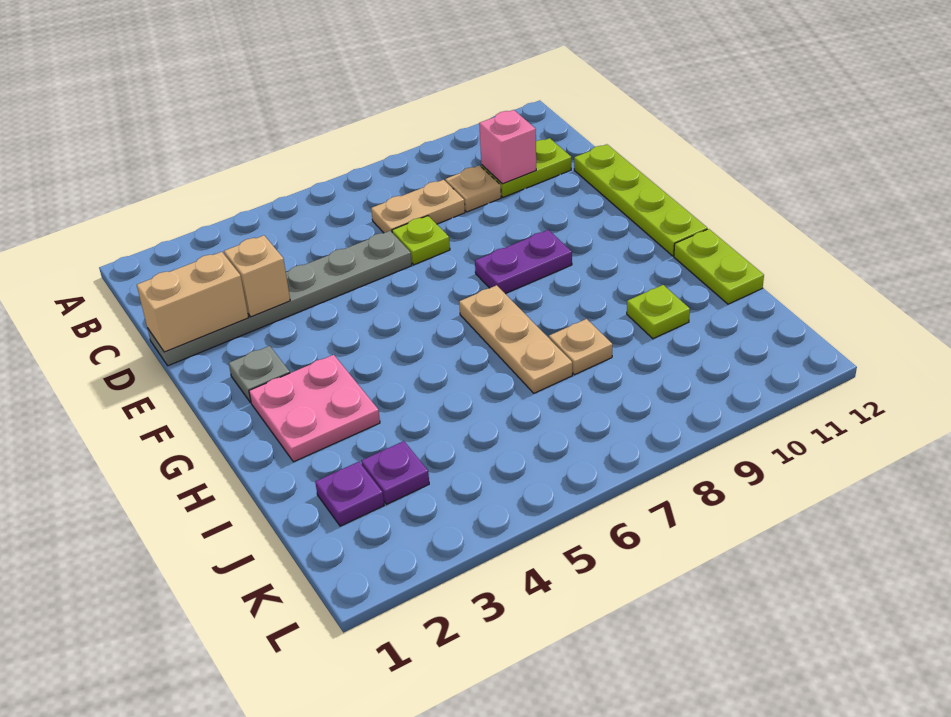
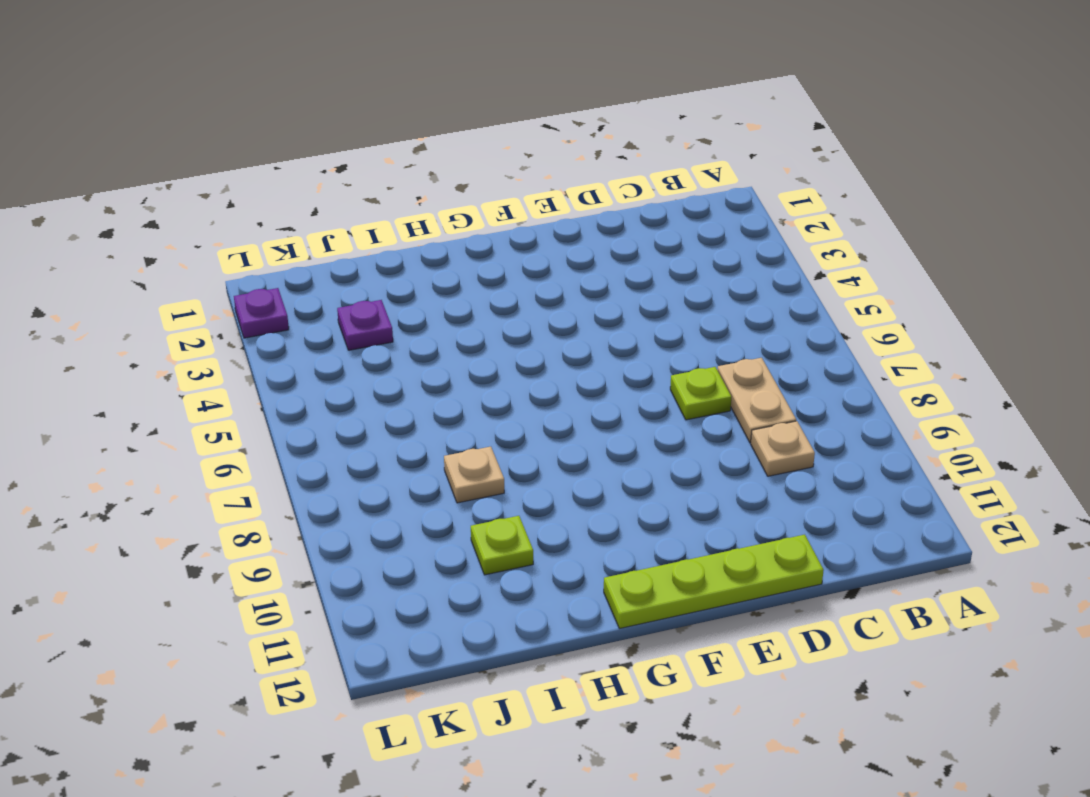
purple plate L2 level 1 -> purple plate J2 level 1
none -> lime plate C10:C11 level 1
none -> grey plate D1:D6 level 1
none -> grey plate F2 level 1

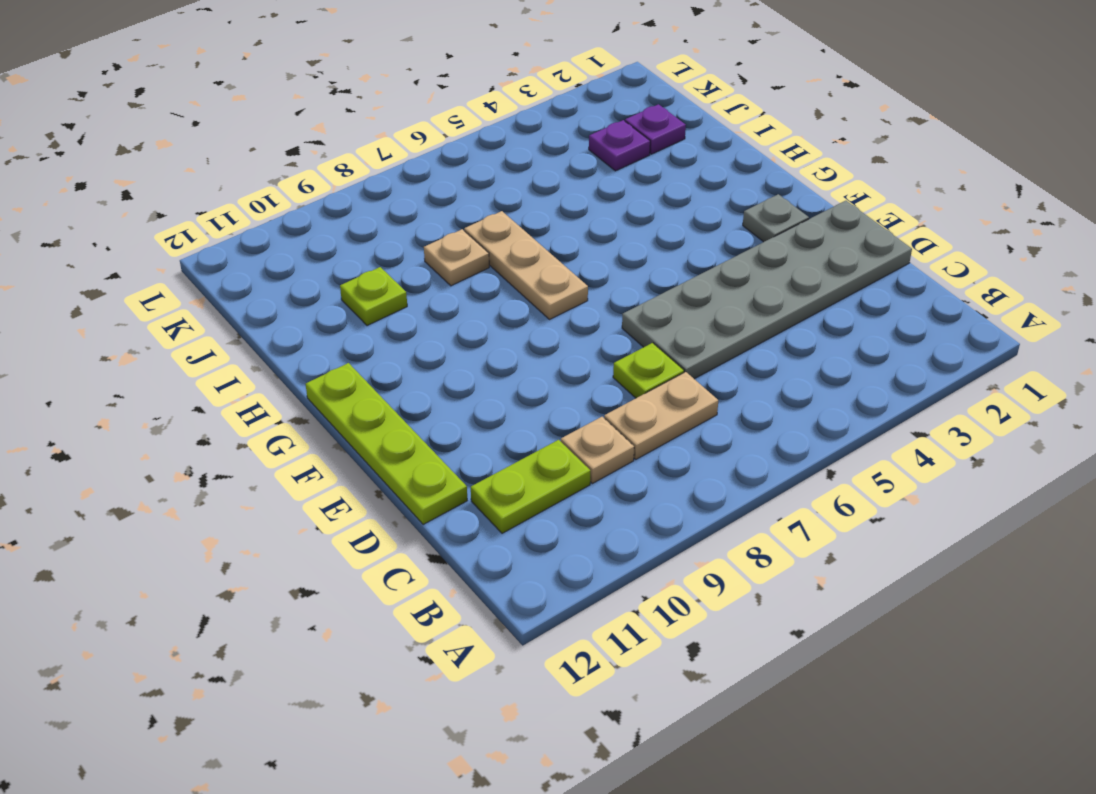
grey plate D1:E6 level 1 -> grey plate D1:D6 level 1
none -> purple plate F8:F9 level 1
none -> pink plate G2:H3 level 1
none -> lime plate H12:I12 level 1

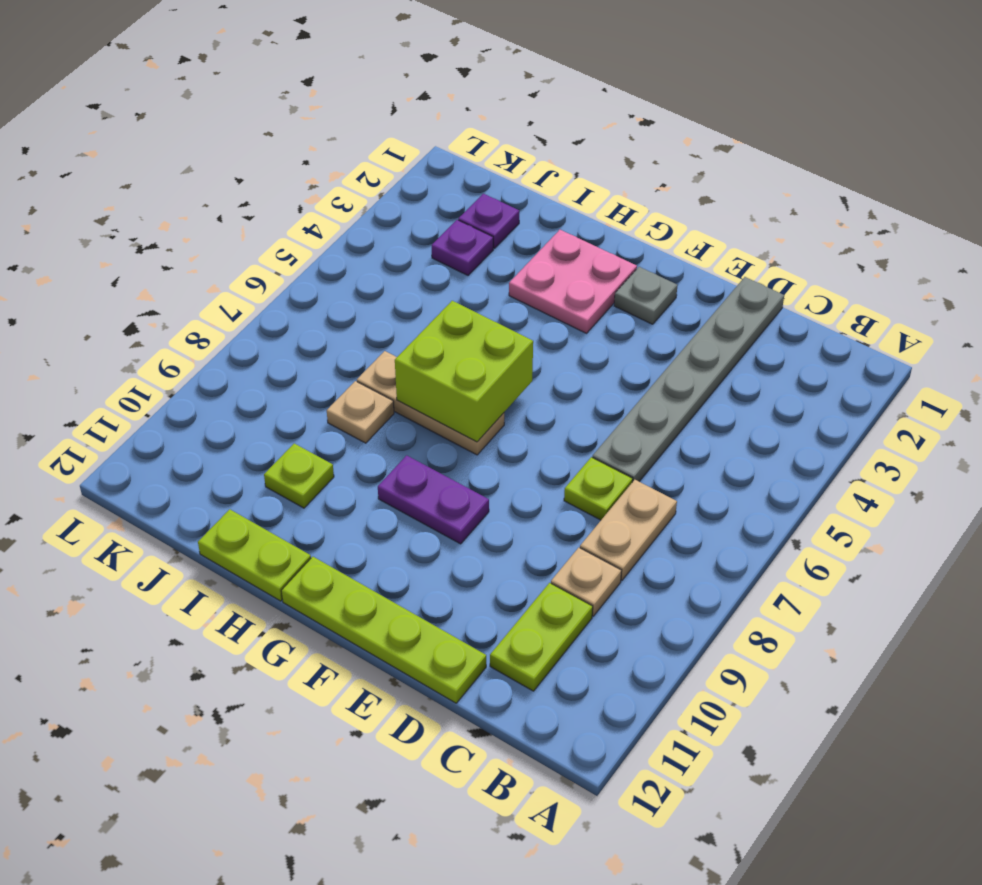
purple plate F9:G9 level 1 -> purple plate F8:F9 level 1
lime brick G6:H7 level 2 -> none
none -> pink brick C10 level 2
none -> tan brick D1:D2 level 2
none -> tan brick D3 level 2

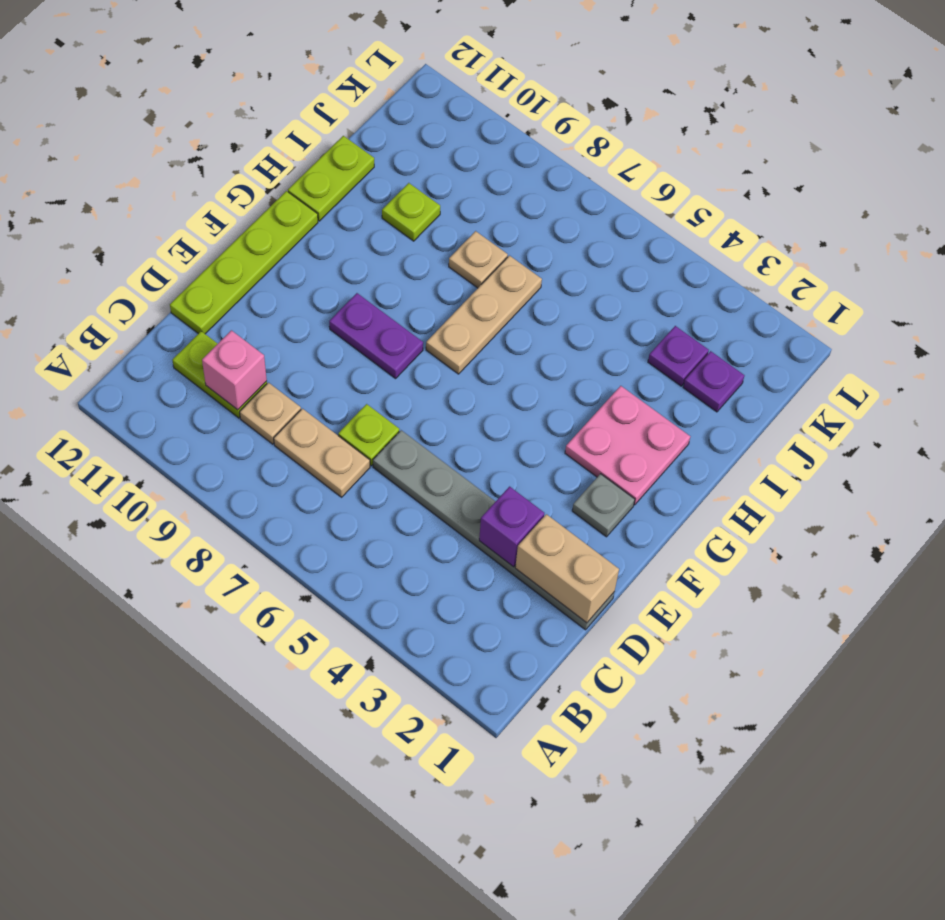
purple brick D3 level 2 -> tan brick D3 level 2

